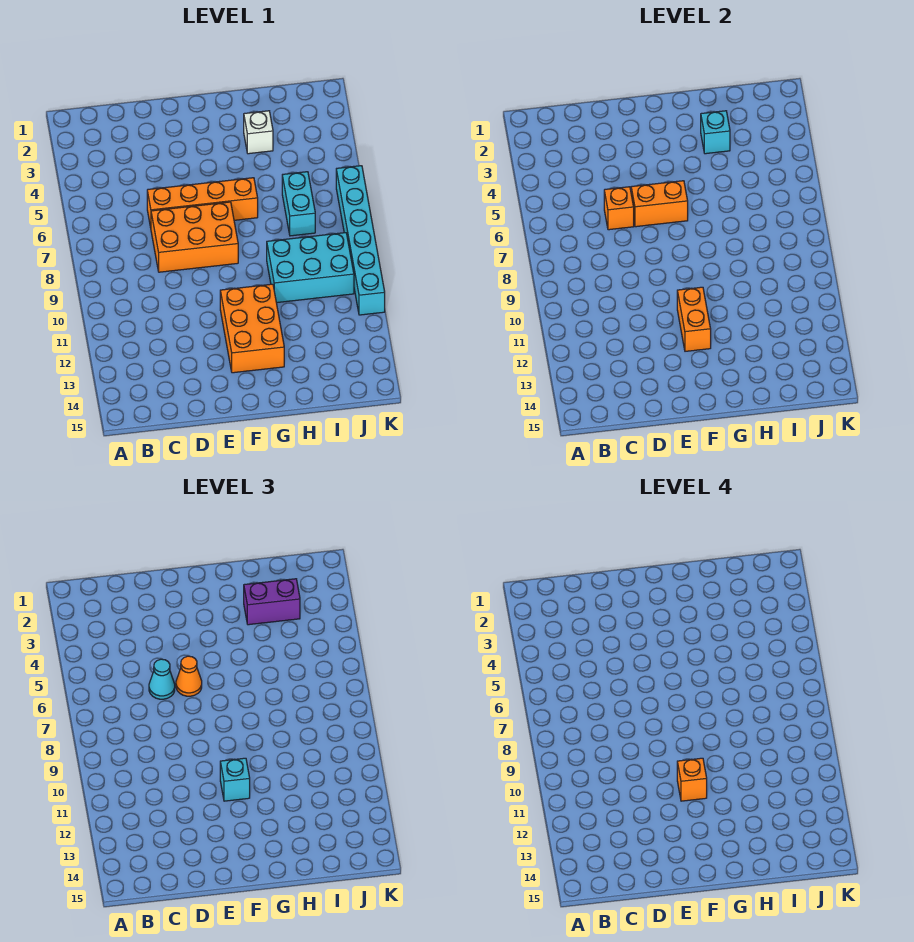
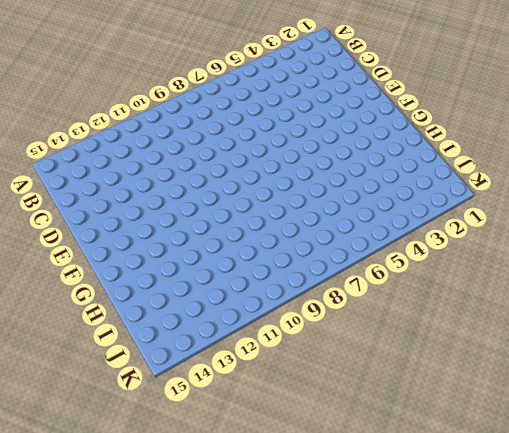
none -> orange brick D6:G6 level 1
none -> orange brick D7:F8 level 1
none -> orange brick F11:G13 level 1

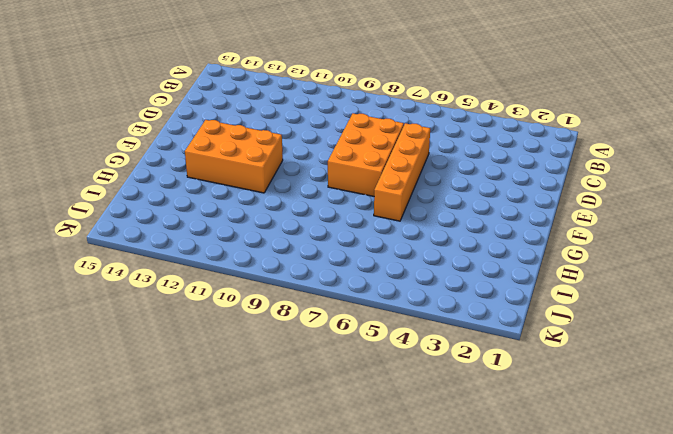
none -> white brick H3 level 1
none -> cyan brick H9:J10 level 1
none -> cyan brick I6:I7 level 1

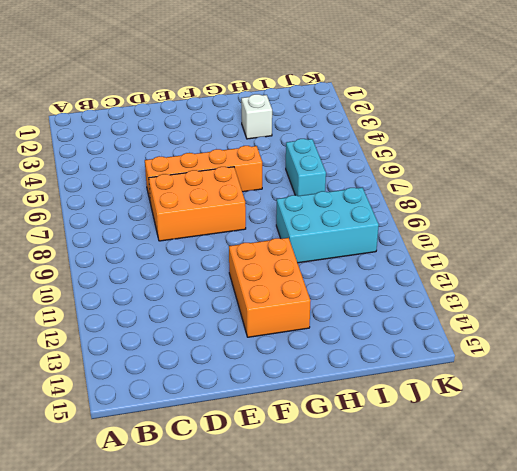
none -> cyan brick K6:K11 level 1
none -> orange brick D6 level 2
none -> orange brick E6:F6 level 2

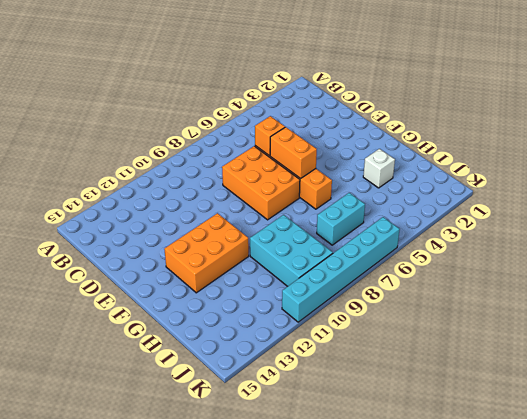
none -> orange brick F11:F12 level 2
none -> cyan brick H3 level 2
none -> cyan cone D6 level 3

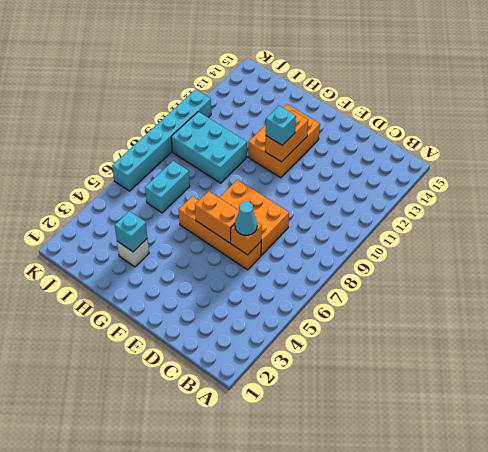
none -> orange cone E6 level 3
none -> purple brick H3:I3 level 3
none -> orange brick F11 level 4

